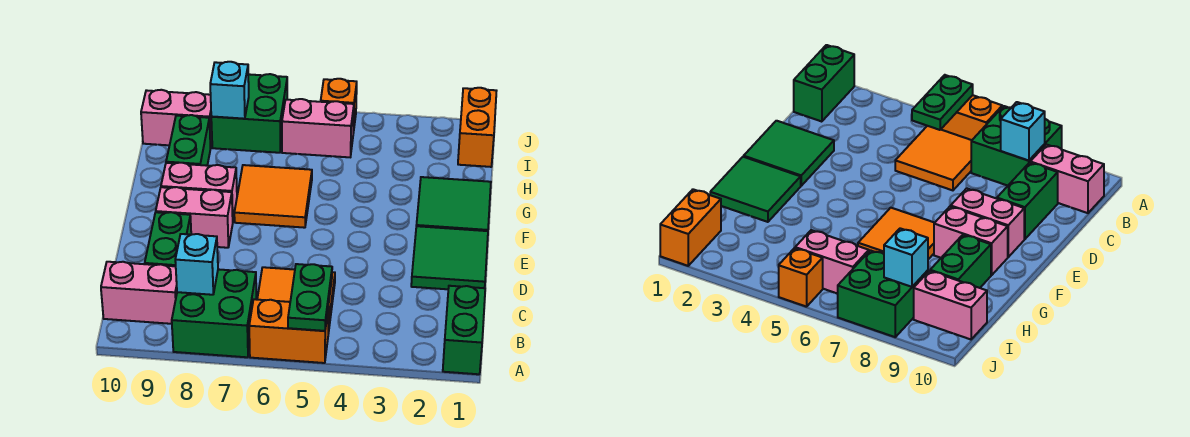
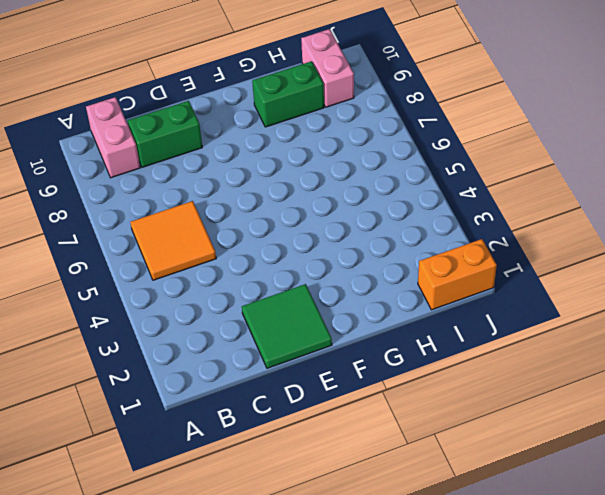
none -> green brick A1:B1 level 1
none -> orange brick A5:A6 level 1
none -> green brick A7:B8 level 1

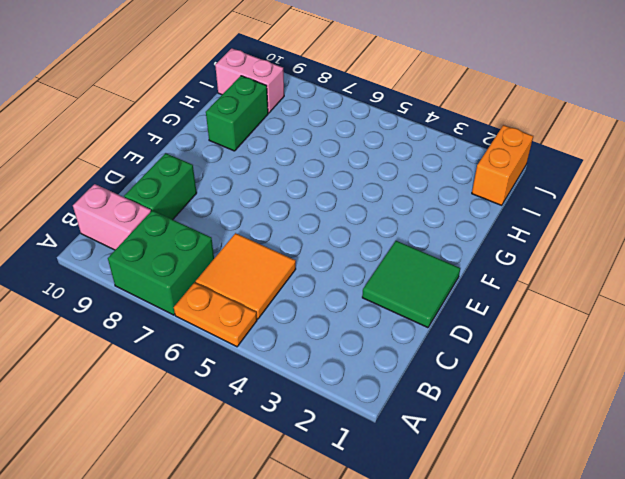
orange plate A5:A6 level 1 -> orange brick A5:A6 level 1
none -> green brick A1:B1 level 1
none -> pink brick E8:E9 level 1
none -> green tile F1:G2 level 1

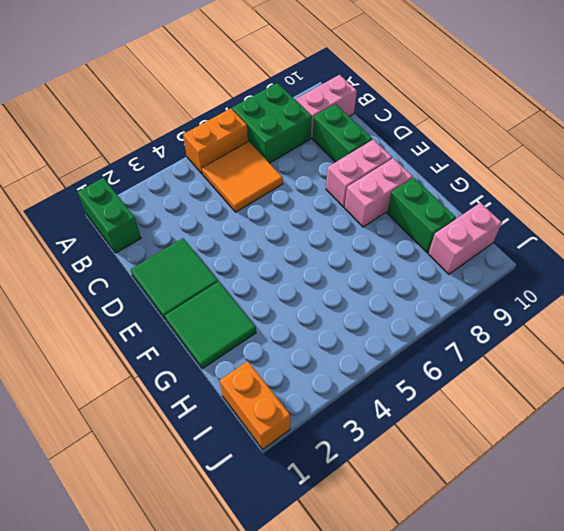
none -> orange tile F6:G7 level 1
none -> pink brick I5:I6 level 1
none -> green brick I7:J8 level 1

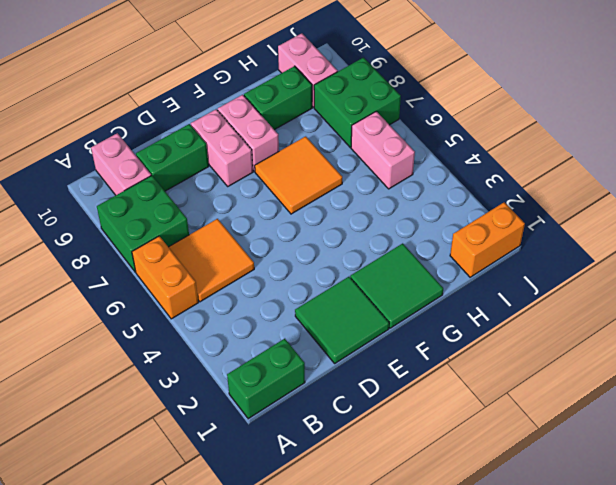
none -> orange brick J5 level 1
none -> green plate A5:B5 level 2
none -> cyan brick B8 level 2

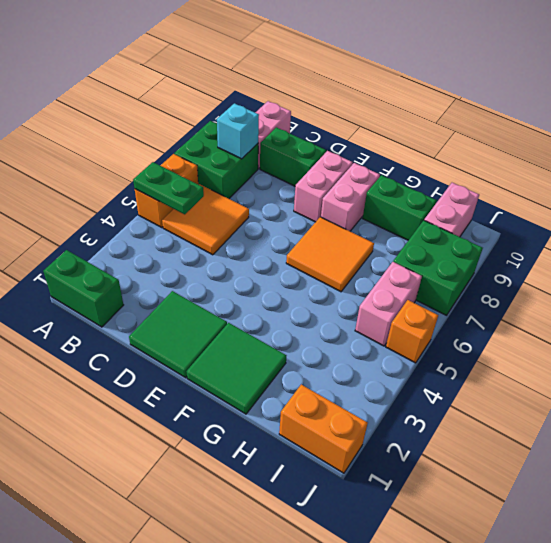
none -> cyan brick I8 level 2

